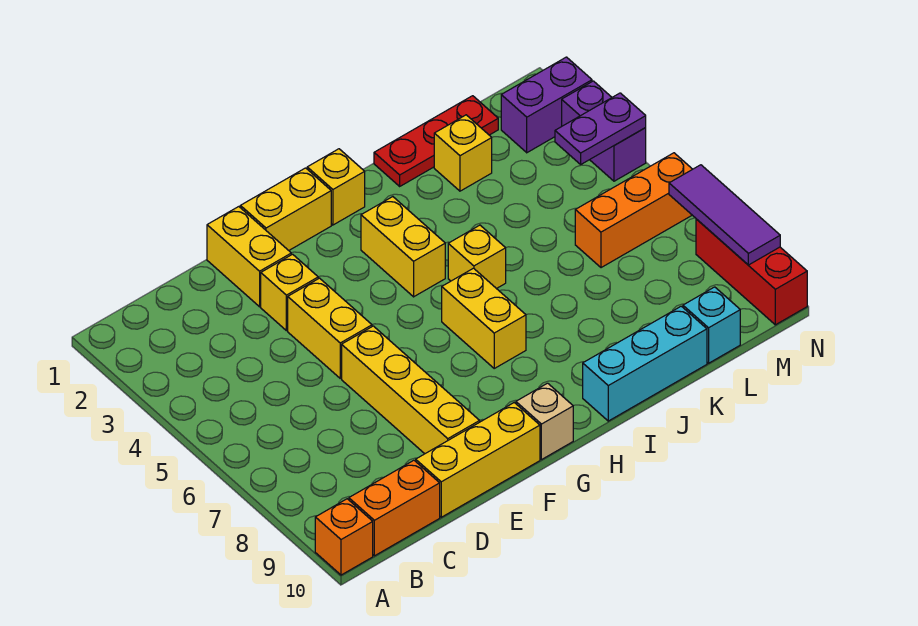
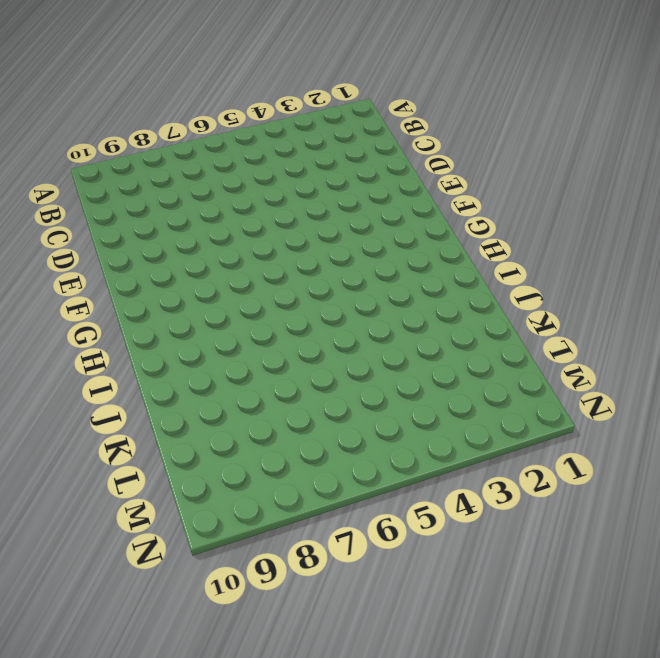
none -> orange brick A10 level 1
none -> orange brick B10:C10 level 1
none -> yellow brick D10:F10 level 1

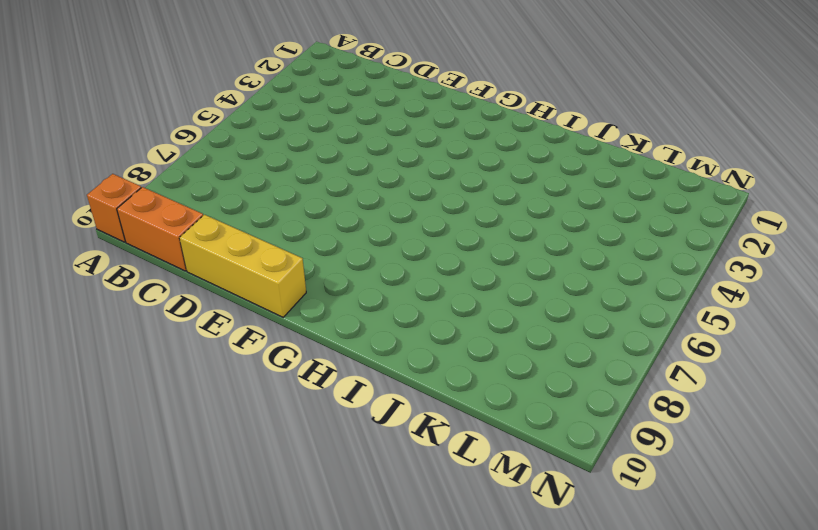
none -> yellow brick E1:E2 level 1
none -> yellow brick E3 level 1
none -> yellow brick E4:E5 level 1

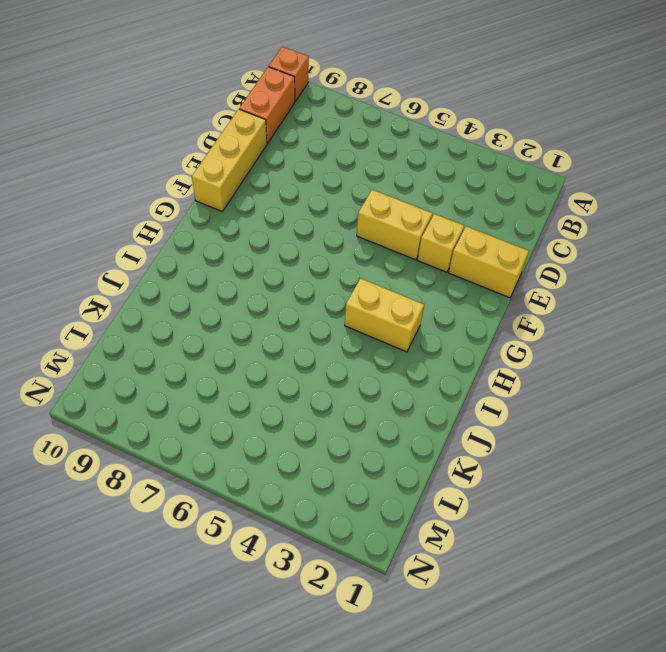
none -> yellow brick E6:E9 level 1
none -> yellow brick F1:G1 level 1
none -> tan brick G10 level 1

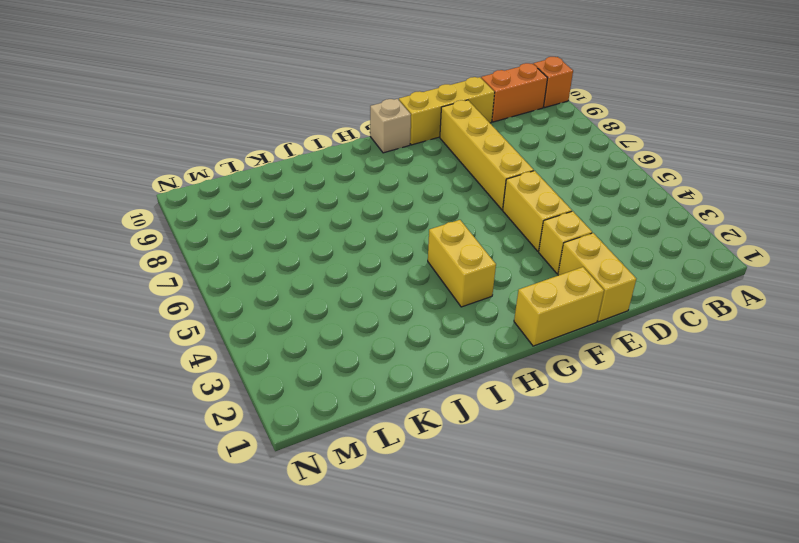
none -> yellow brick H1 level 1
none -> yellow brick H6:H7 level 1
none -> yellow brick I5 level 1

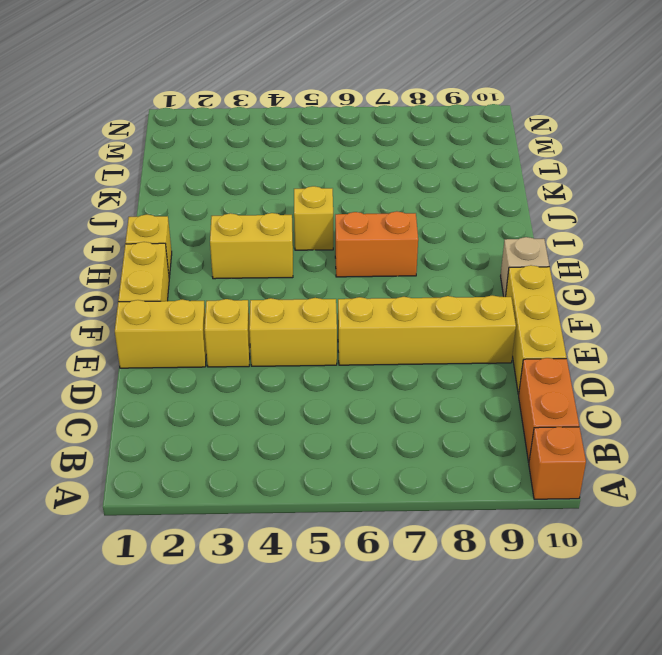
orange brick H6:H7 level 1 -> yellow brick H6:H7 level 1
none -> cyan brick I10:K10 level 1
none -> red plate J1:L1 level 1
none -> yellow brick K2 level 1

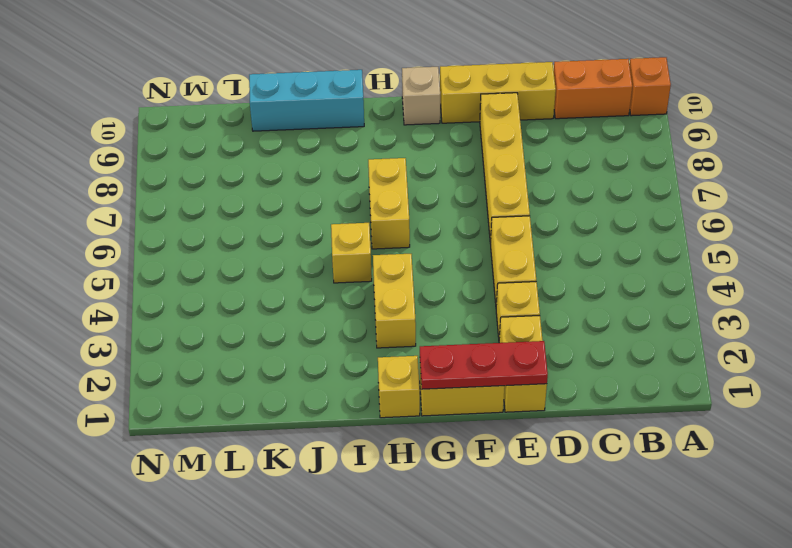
red plate E1:G1 level 2 -> red plate J1:L1 level 1
none -> yellow brick K2 level 1
none -> orange brick L6:N6 level 1
none -> cyan brick L10 level 1

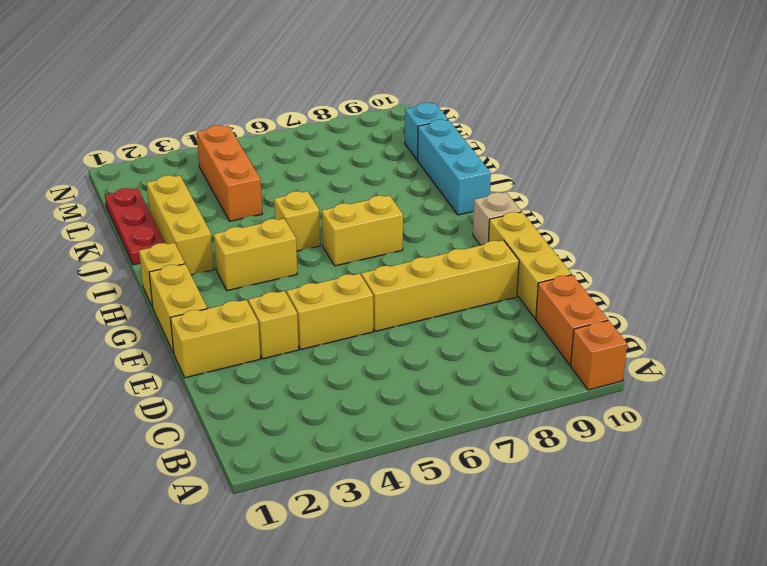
yellow brick I2:K2 level 1 -> yellow brick K2 level 1
orange brick K4:M4 level 1 -> orange brick L6:N6 level 1
none -> purple brick M2:N2 level 1
none -> purple brick N3:N4 level 1
none -> red brick N8:N10 level 1

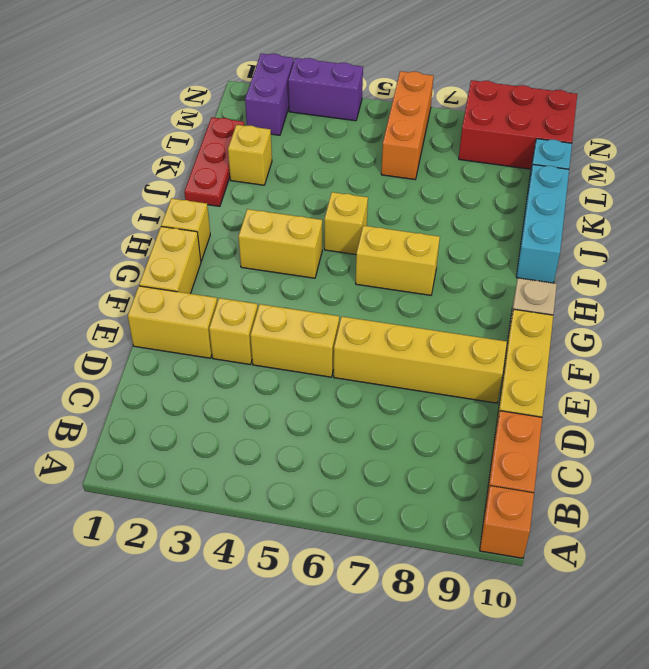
red brick M8:N10 level 1 -> red brick N8:N10 level 1
none -> purple plate M4:N4 level 2
none -> purple tile N7:N9 level 2

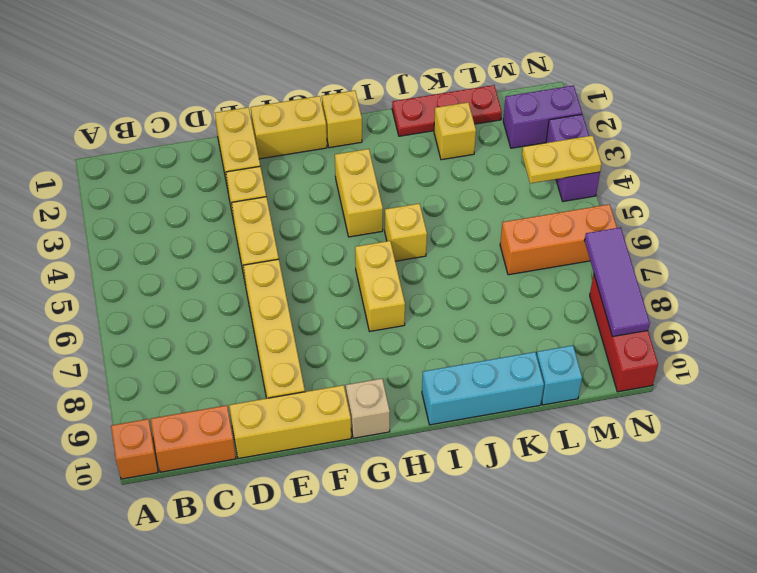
yellow plate M4:N4 level 2 -> purple plate M4:N4 level 2

